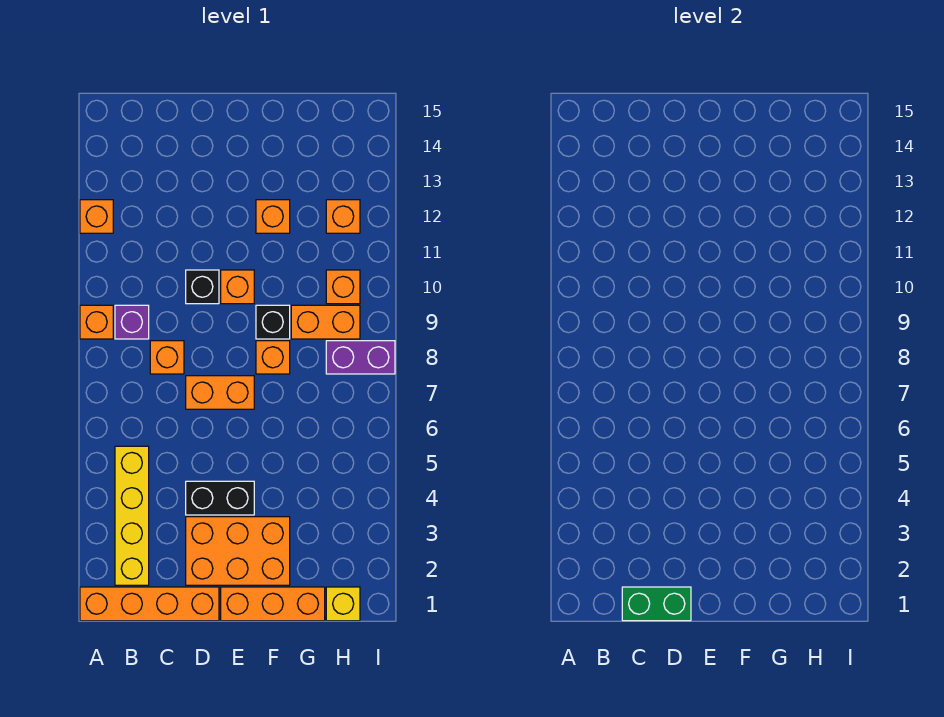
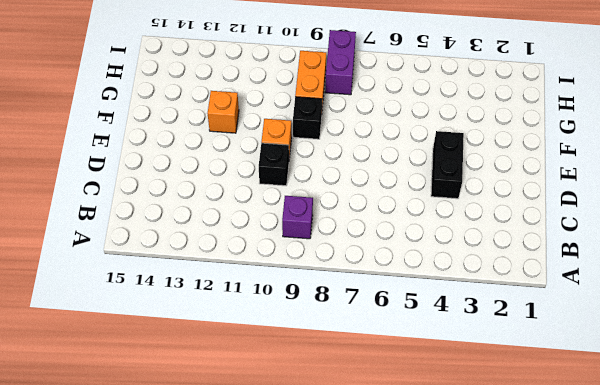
none -> orange brick A1:D1 level 1
none -> orange brick A9 level 1
none -> orange brick A12 level 1

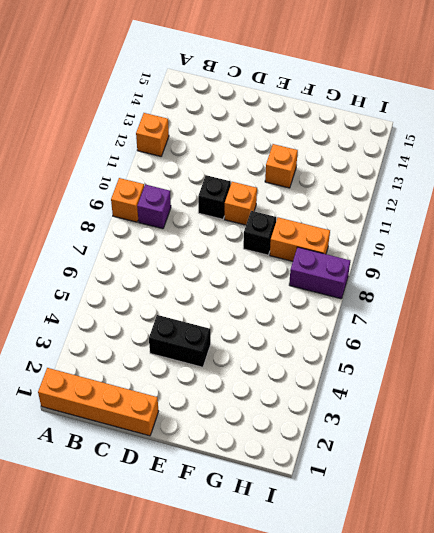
none -> yellow brick B2:B5 level 1
none -> orange brick C8 level 1
none -> orange brick D2:F3 level 1

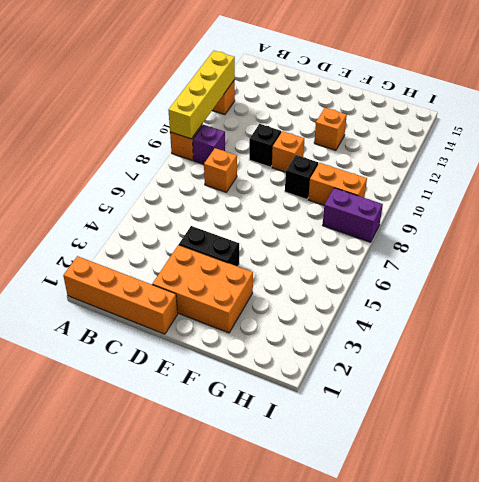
yellow brick A9:A12 level 2 -> yellow brick B2:B5 level 1
none -> orange brick D7:E7 level 1
none -> orange brick E1:G1 level 1
none -> orange brick F8 level 1

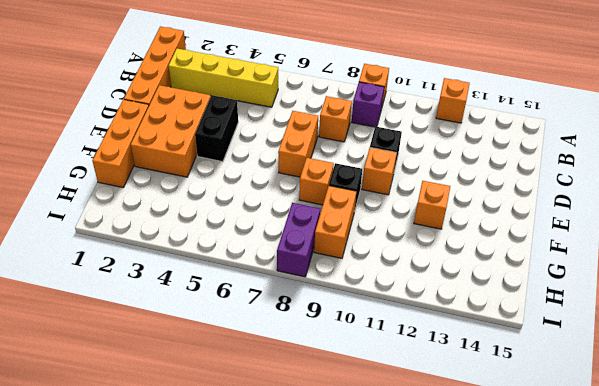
none -> yellow brick H1 level 1
none -> orange brick H10 level 1
none -> orange brick H12 level 1

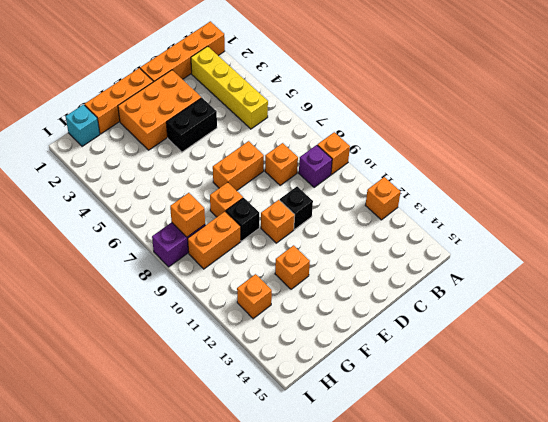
cyan brick H1 level 1 -> yellow brick H1 level 1
orange brick H8 level 2 -> orange brick H10 level 1
none -> green brick C1:D1 level 2

